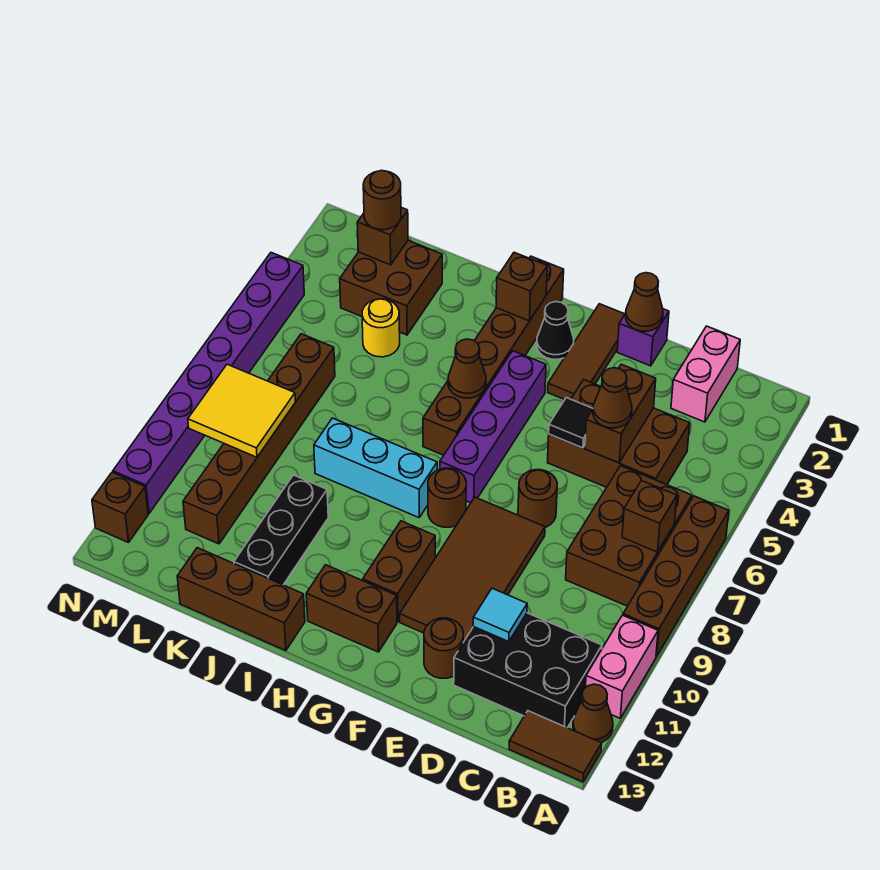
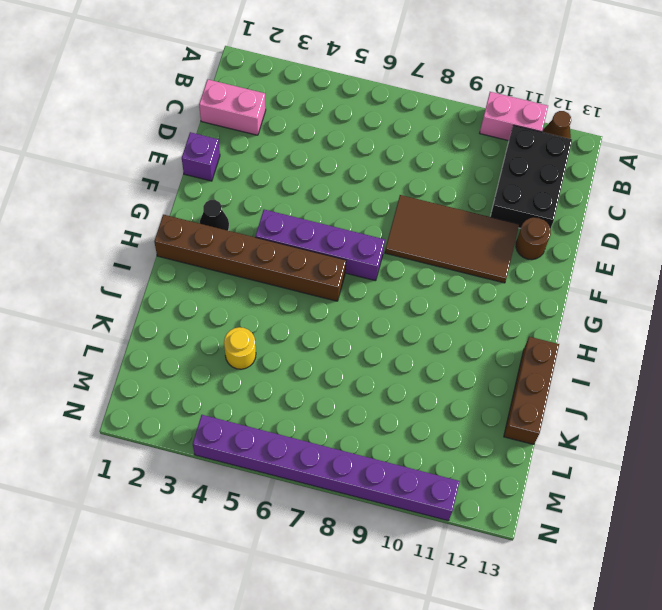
none -> brown brick A6:A9 level 1
none -> brown tile A13:B13 level 1
none -> brown brick B6:C8 level 1
none -> brown brick C4:E5 level 1

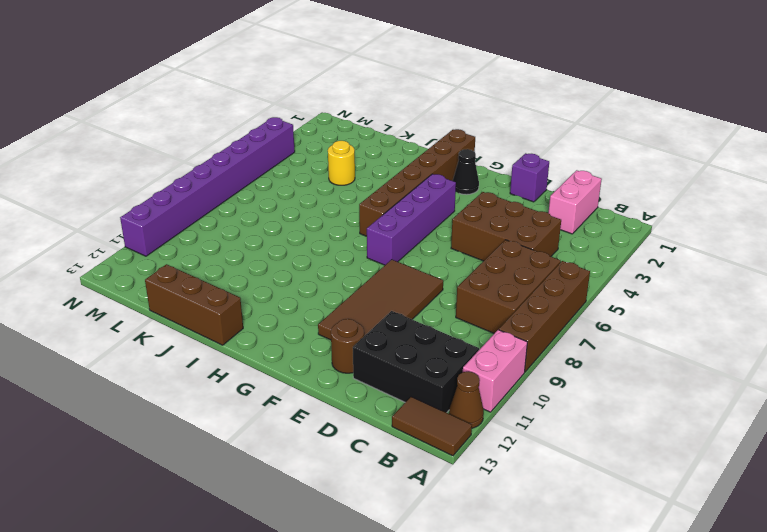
none -> brown round brick E7 level 1
none -> brown tile F1:F3 level 1
none -> brown round brick G8 level 1
none -> brown brick G10:G11 level 1

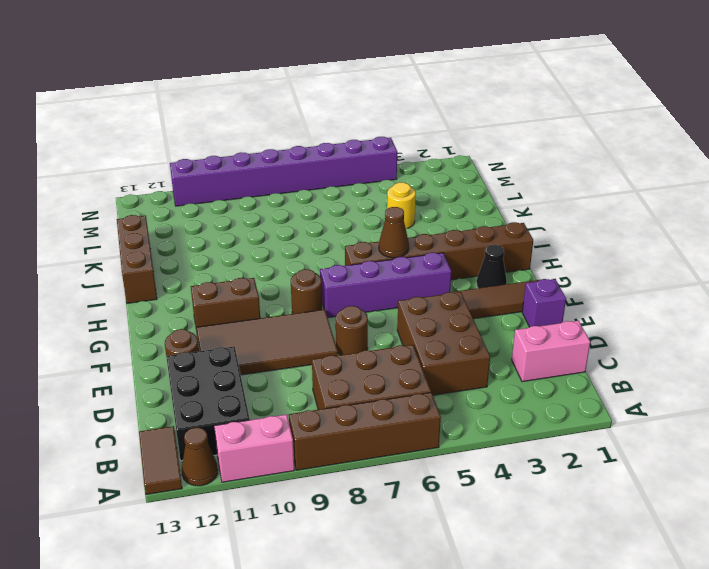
none -> brown brick G12:H12 level 1
none -> cyan brick H8:J8 level 1
none -> black brick J10:J12 level 1
none -> brown brick K2:L3 level 1

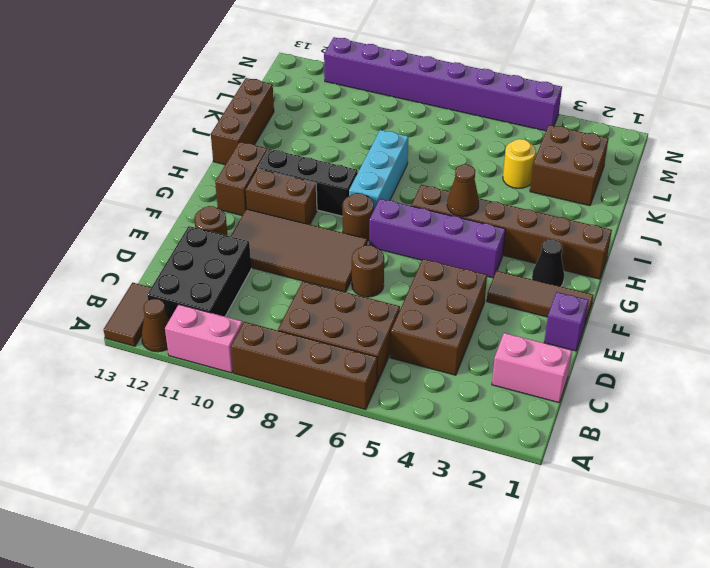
black brick H9:H11 level 1 -> black brick J10:J12 level 1
none -> brown brick L6:L11 level 1
none -> brown brick N12 level 1
none -> brown brick B7 level 2
none -> brown brick D4:D5 level 2

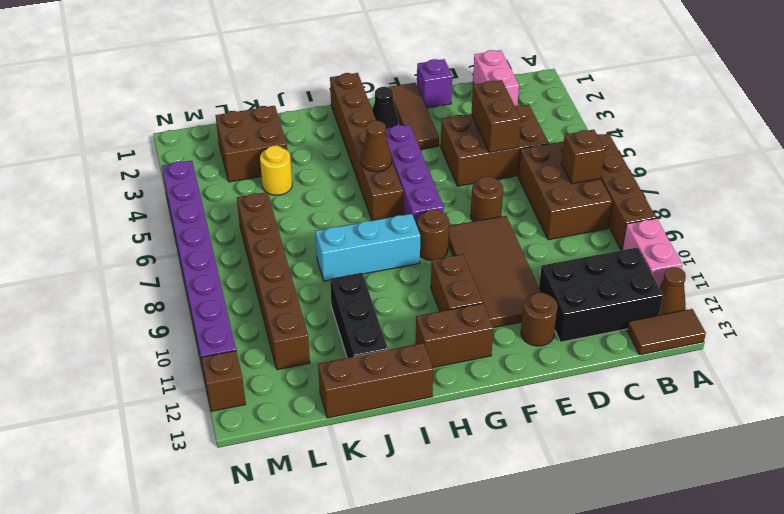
none -> cyan tile D11 level 2
none -> brown cone E1 level 2
none -> black tile E5 level 2
none -> brown brick H2 level 2

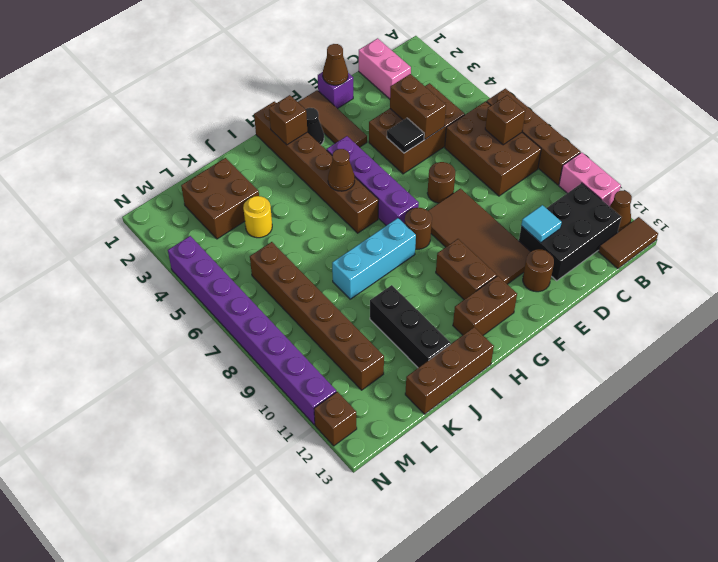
none -> brown brick L2 level 2
none -> yellow tile L8:M9 level 2
none -> brown cone D5 level 3
none -> brown round brick L2 level 3

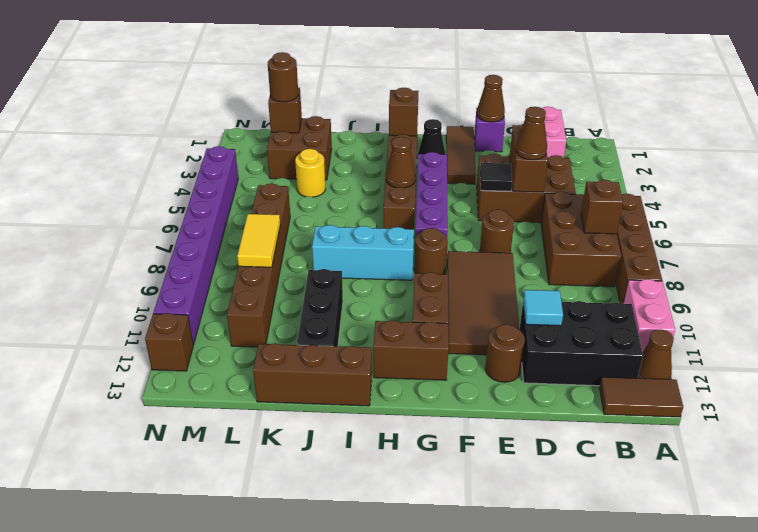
yellow tile L8:L9 level 2 -> yellow tile L8:M9 level 2

